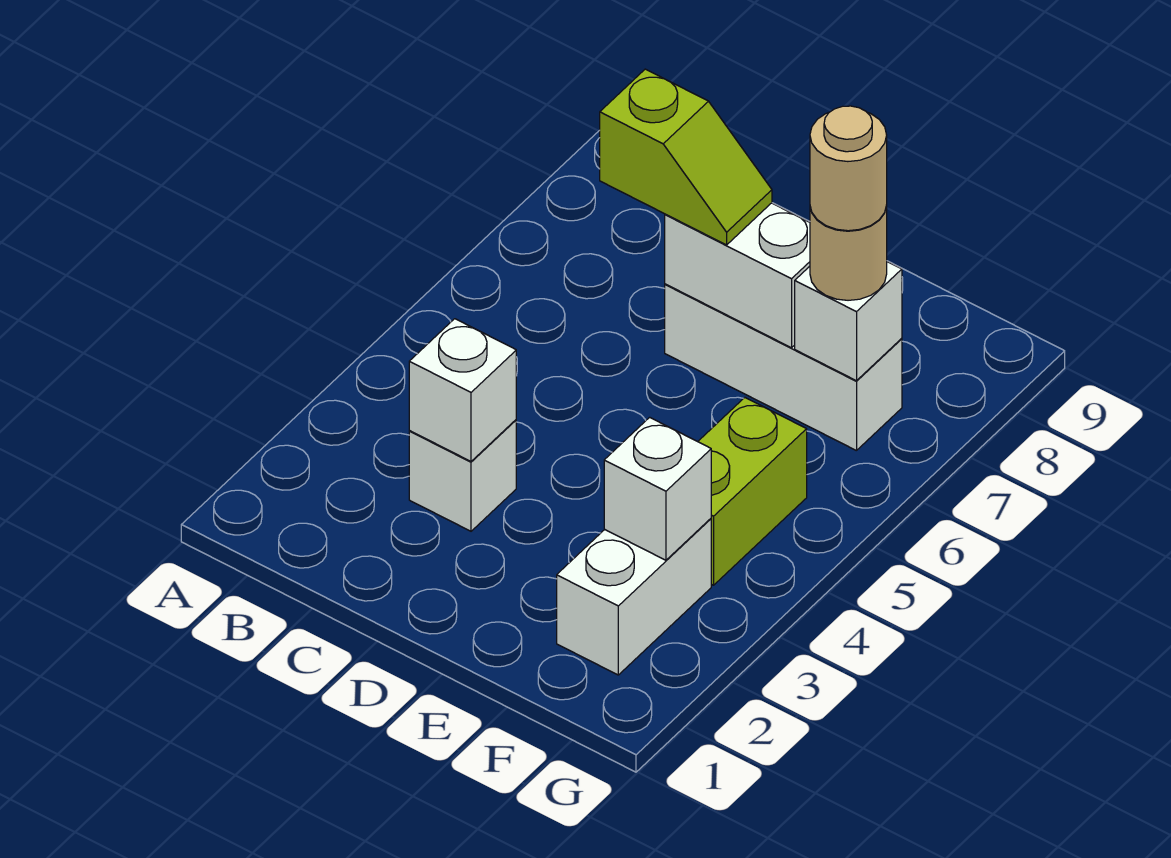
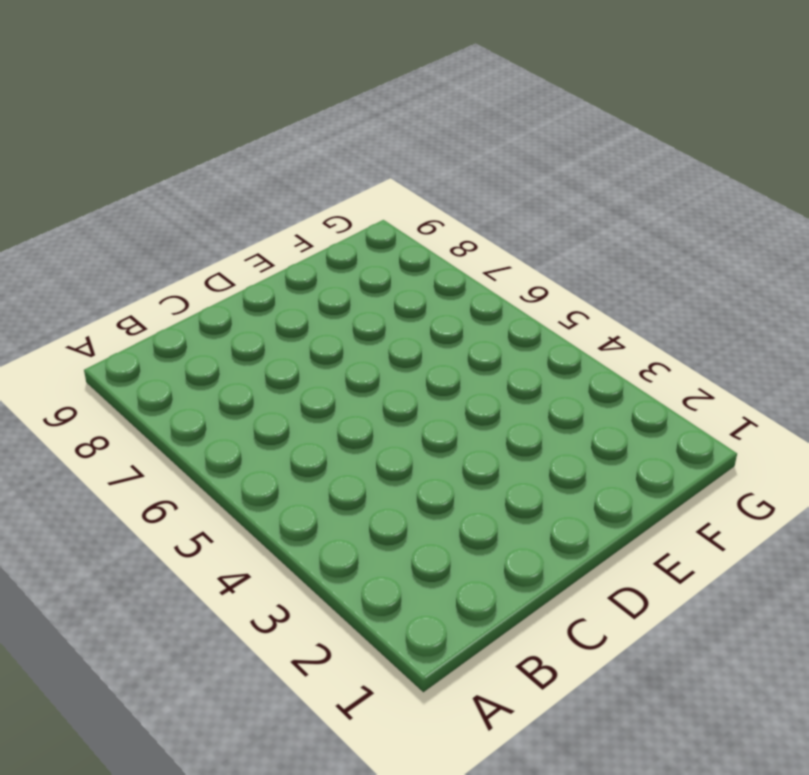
none -> white brick C3 level 1
none -> white brick D7:F7 level 1

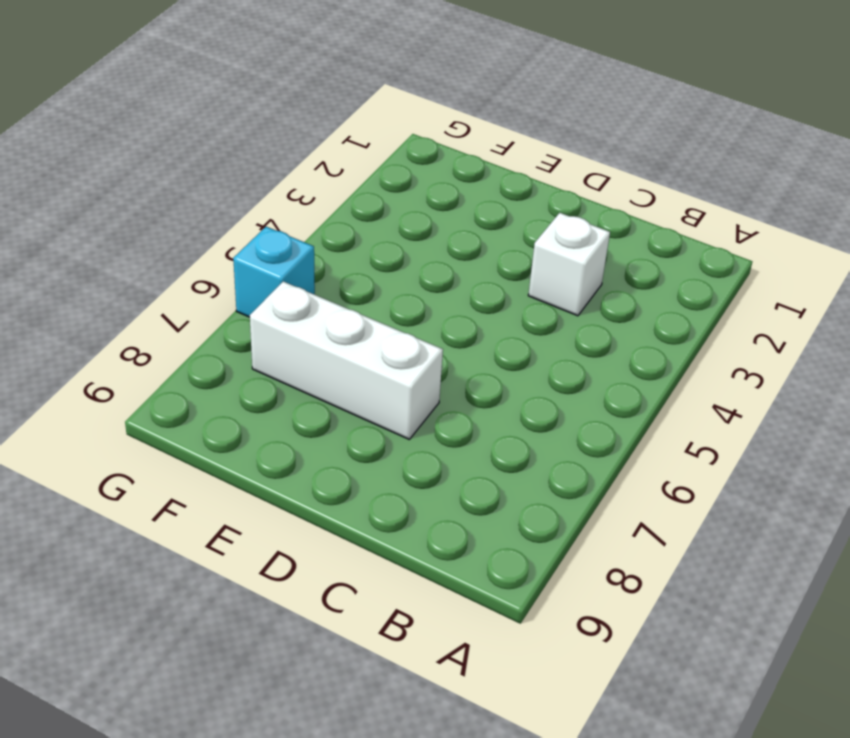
cyan brick G6 level 1 -> none
none -> white brick F2:F3 level 1
none -> lime brick F4:F5 level 1

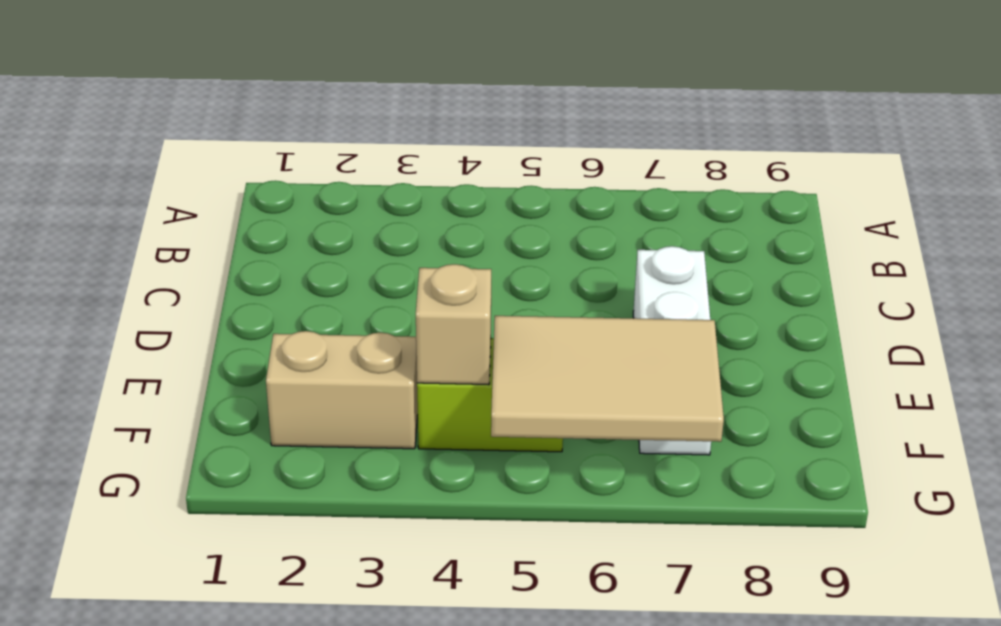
tan brick F2:F3 level 1 -> white brick F2:F3 level 1
tan brick F4 level 2 -> none
tan tile F5:G7 level 2 -> white brick F7 level 2
none -> white brick C3 level 1
none -> white brick C3 level 2

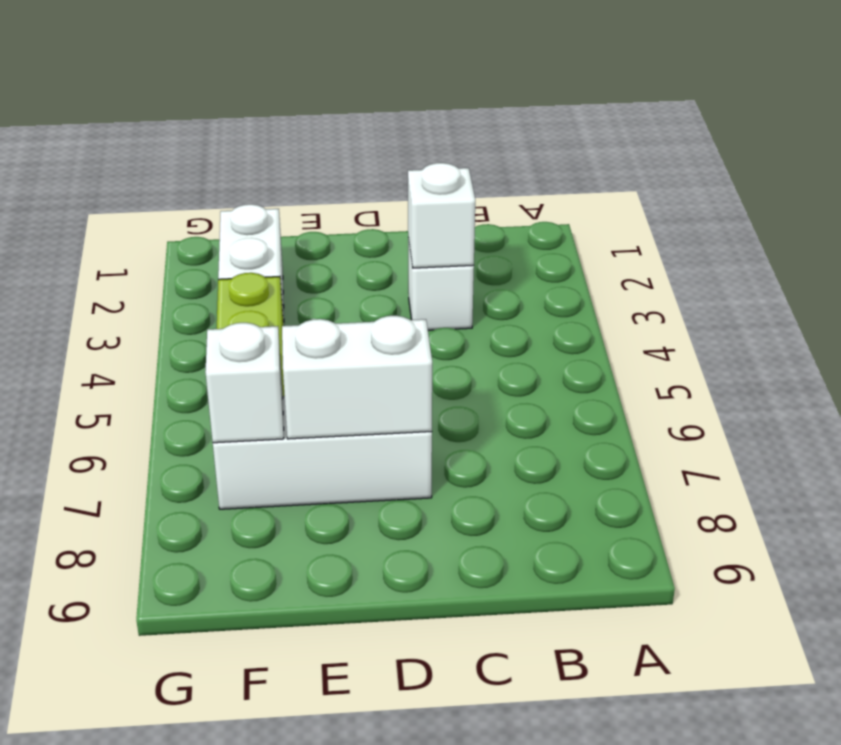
none -> white brick F3 level 2
none -> lime slope C7:D7 level 3 top C

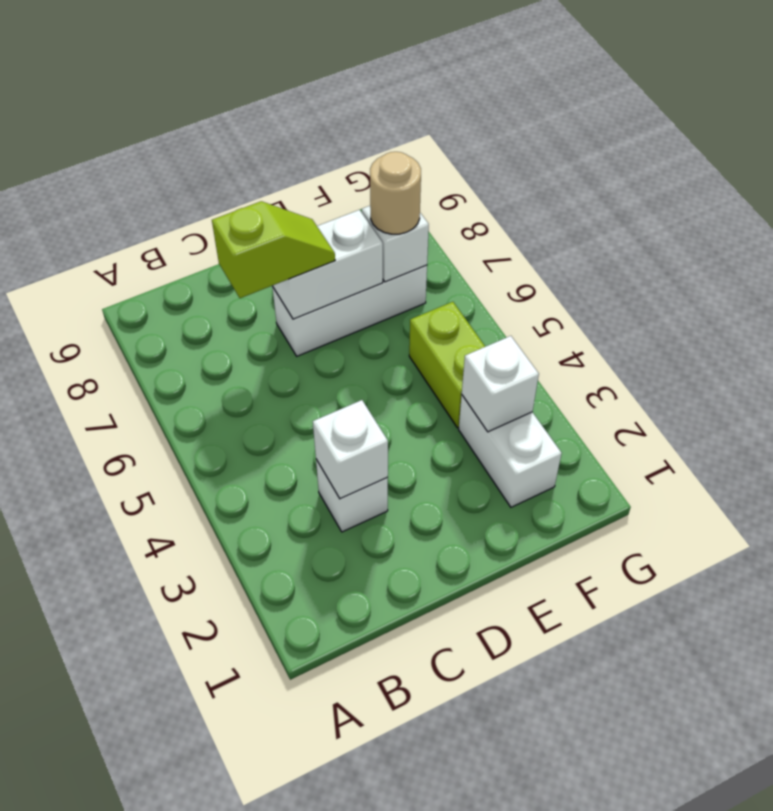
none -> tan round brick F7 level 4

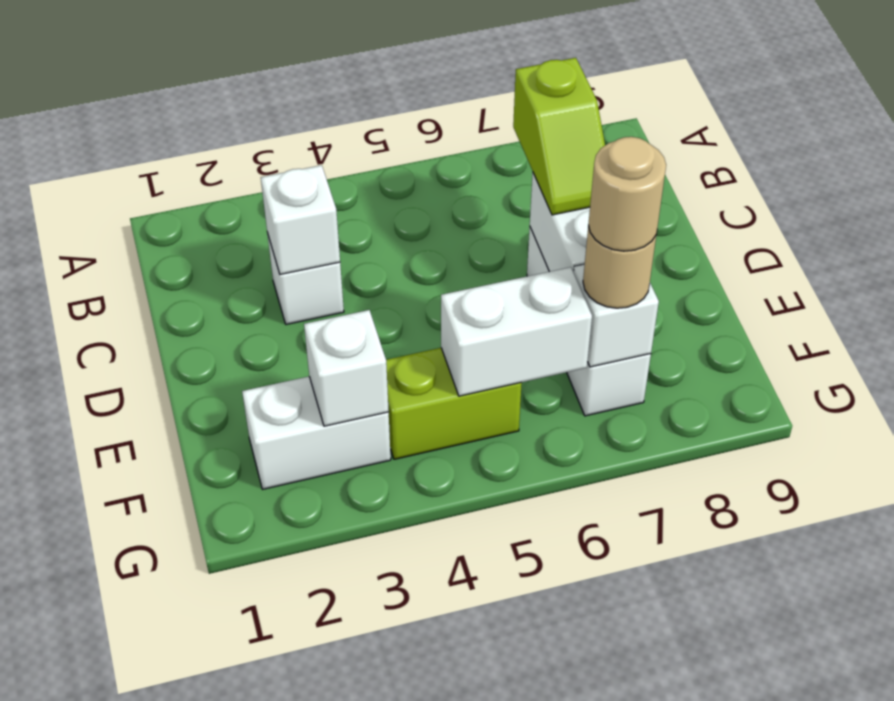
white brick F5:F6 level 2 -> none

